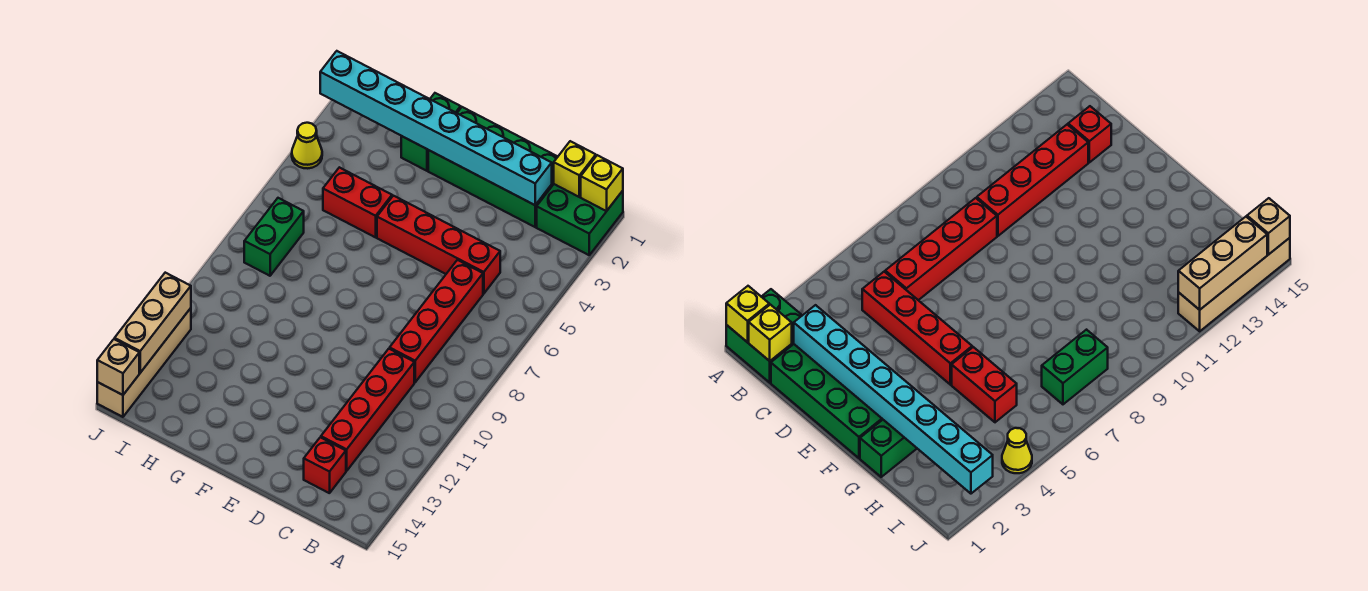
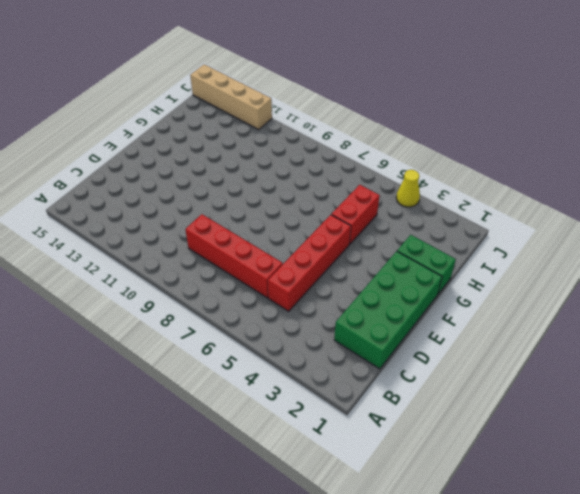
none -> green brick A1:B2 level 1
none -> red brick C10:C13 level 1
none -> red brick C14 level 1

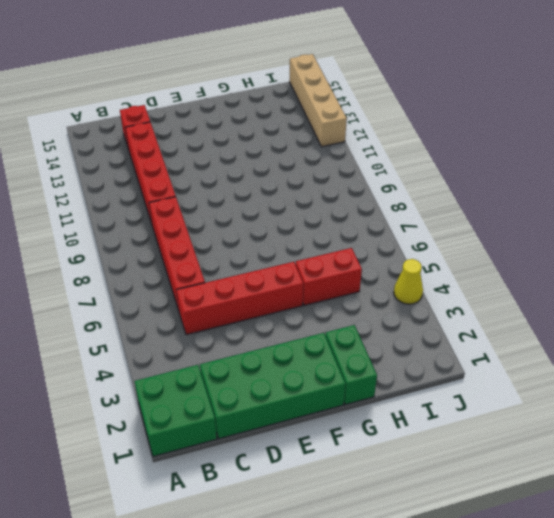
none -> green brick I7:I8 level 1
none -> yellow brick A1 level 2
none -> yellow brick B1 level 2

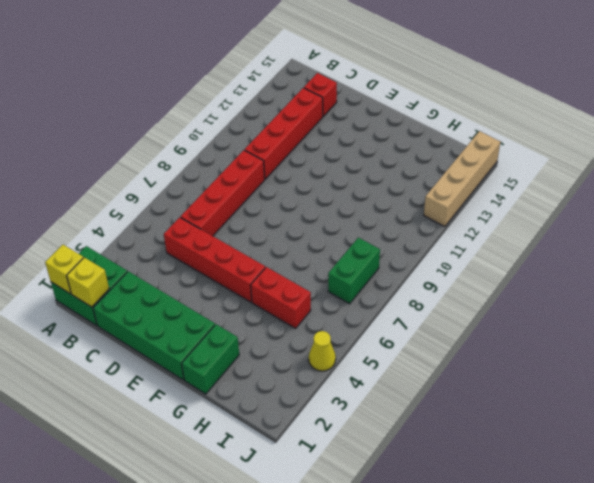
none -> cyan brick C2:J2 level 2
none -> tan brick J12:J14 level 2
none -> tan brick J15 level 2

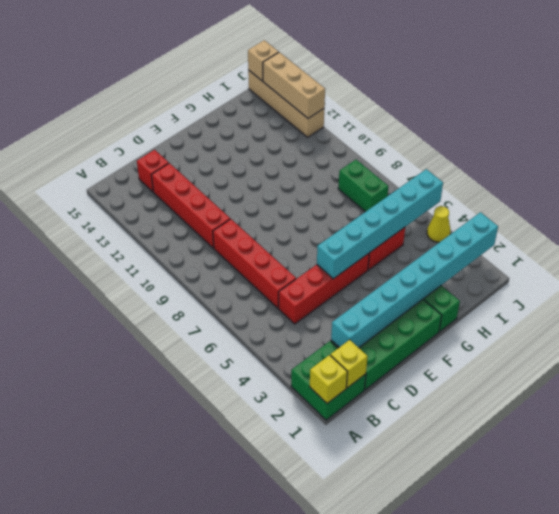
cyan brick E5:J5 level 2 -> none

